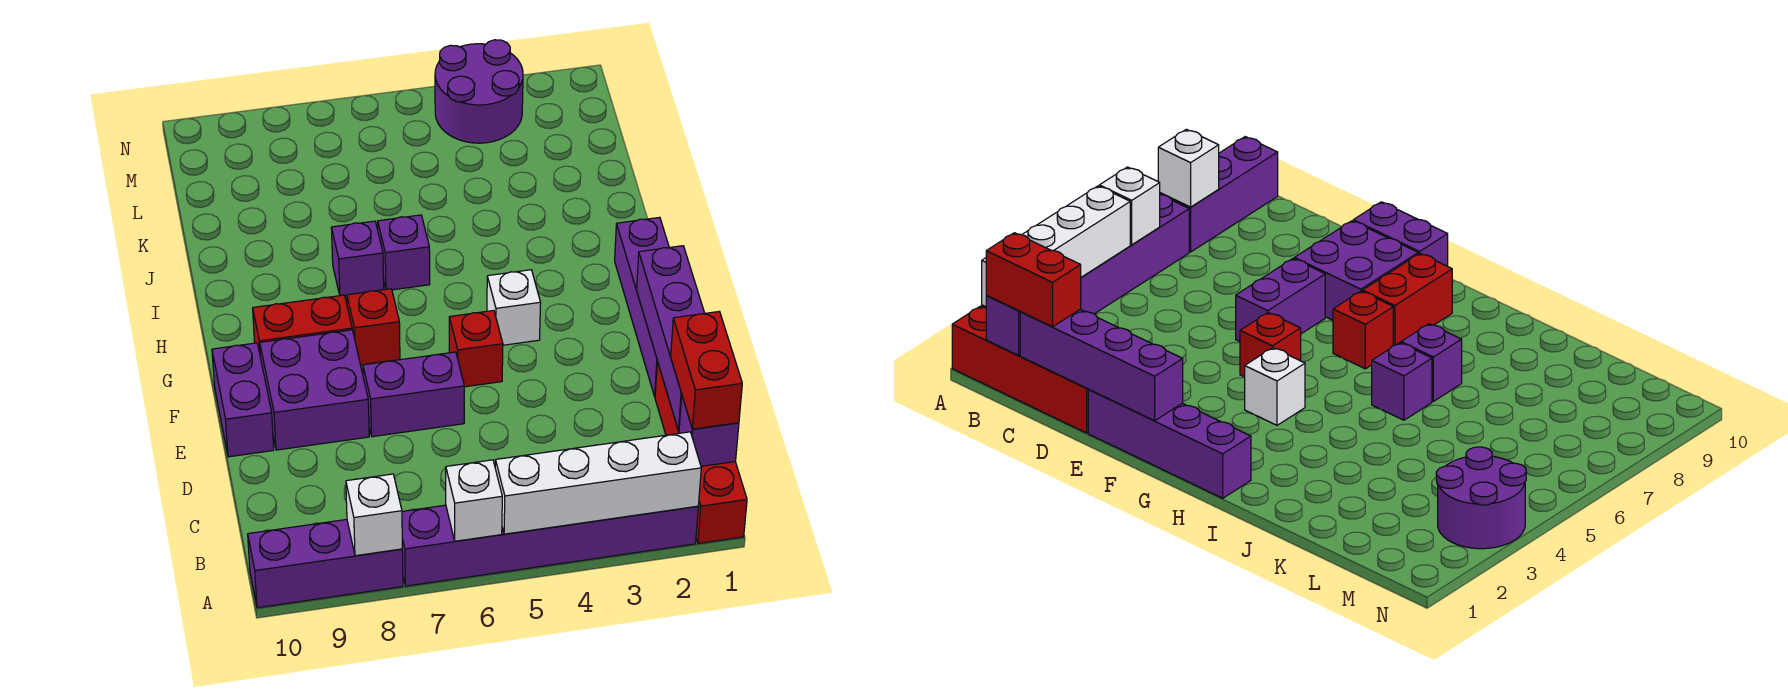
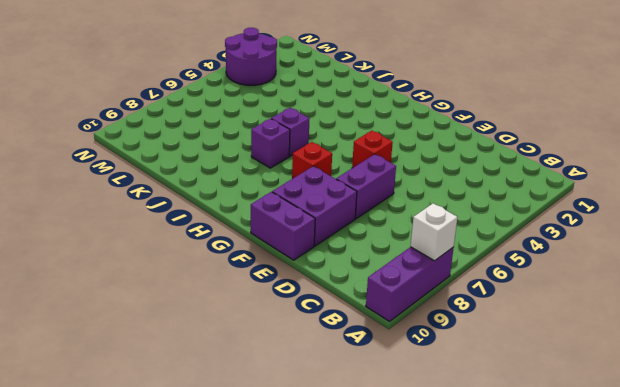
none -> red brick A1:D1 level 1
none -> purple brick A2:A7 level 1
none -> purple brick E1:H1 level 1

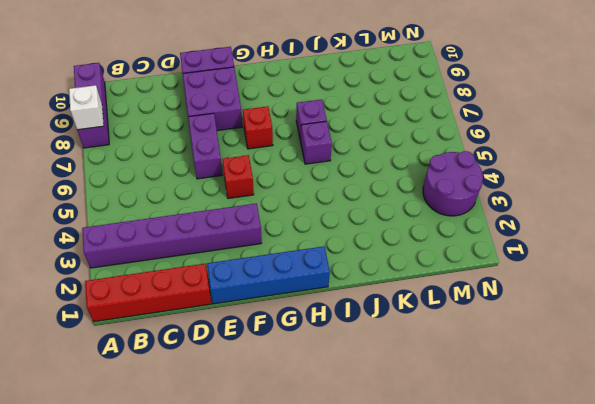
purple brick A3:F3 level 1 -> purple brick A2:A7 level 1
blue brick E1:H1 level 1 -> purple brick E1:H1 level 1
none -> white brick G4 level 1
none -> red brick G8:G9 level 1
none -> white brick A2:A5 level 2

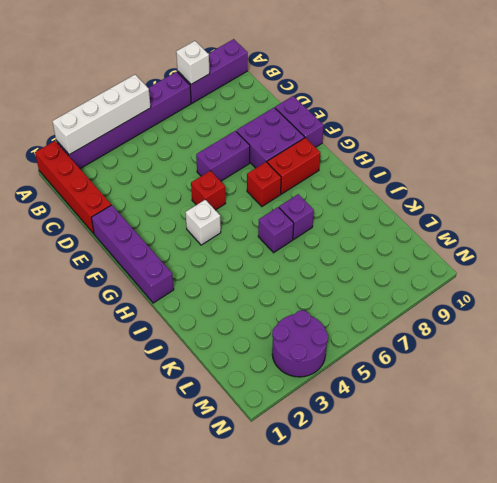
none -> white brick A6 level 2
none -> purple brick B1 level 2
none -> purple brick C1:F1 level 2

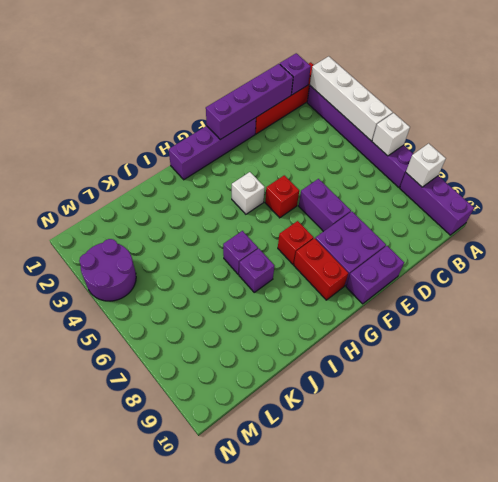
none -> red brick B1:C1 level 3

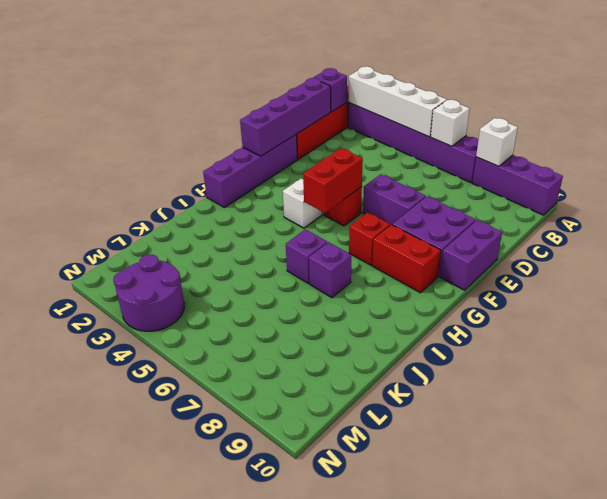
red brick F5:G5 level 2 -> red brick B1:C1 level 3

